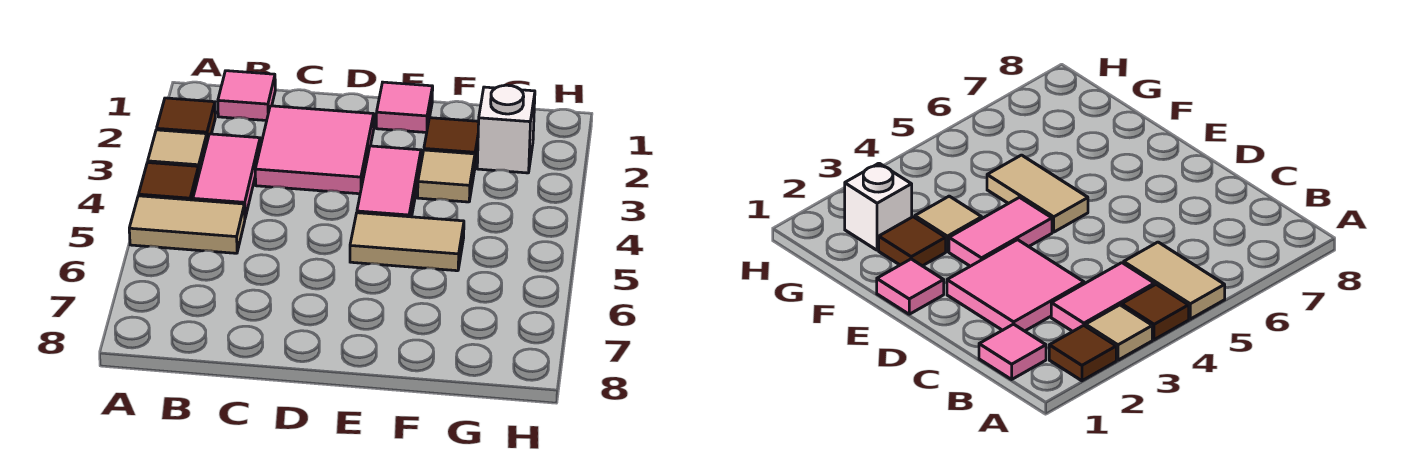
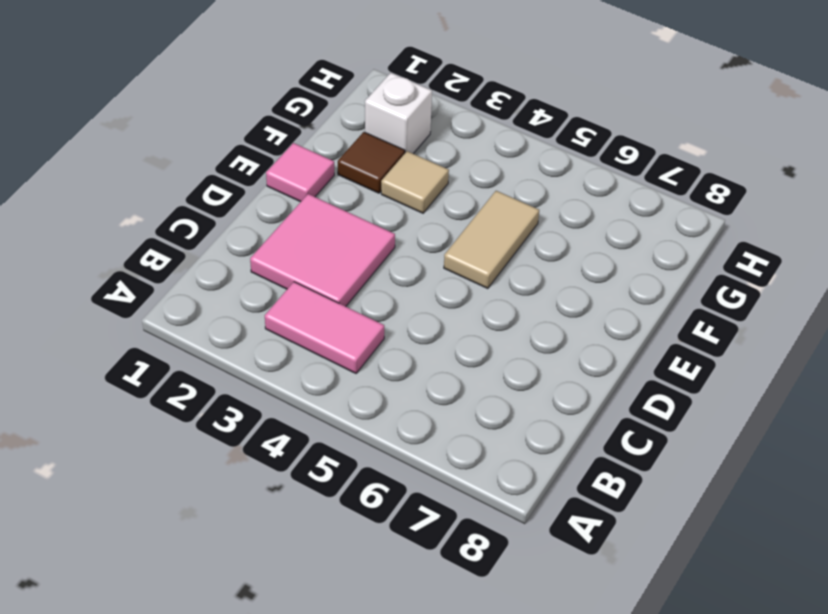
none -> brown tile A2 level 1
none -> tan tile A3 level 1
none -> brown tile A4 level 1

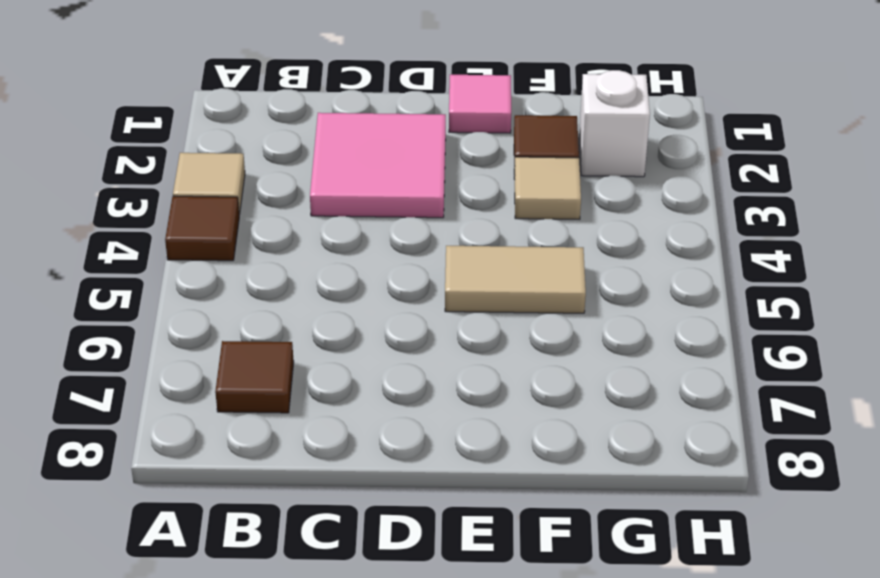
brown tile B7 level 1 -> brown tile A2 level 1
none -> tan tile A5:B5 level 1
none -> pink tile B1 level 1
none -> pink tile B3:B4 level 1

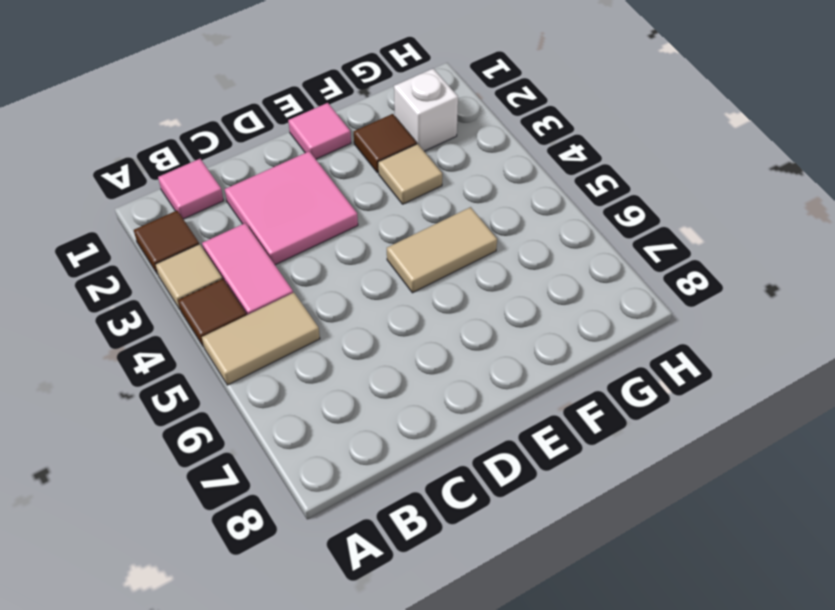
none -> pink tile E3:E4 level 1

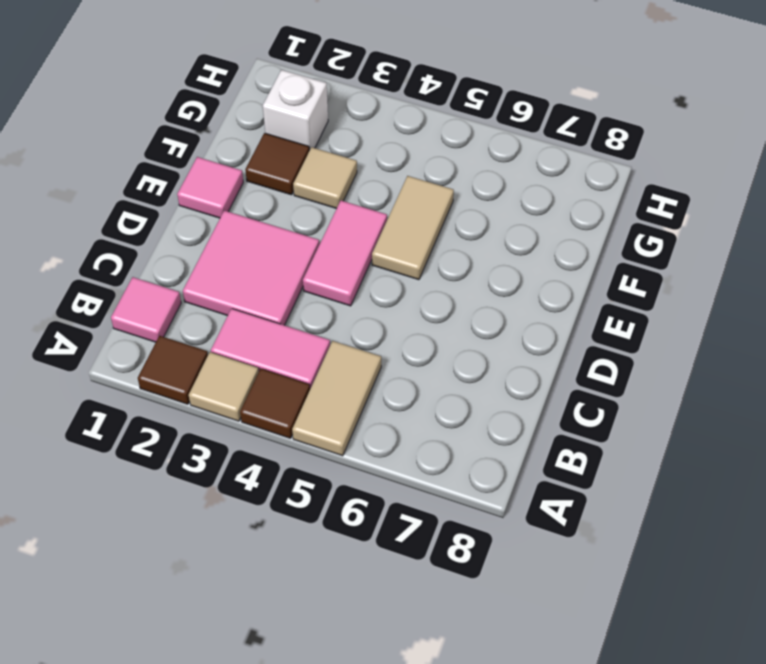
pink tile D4:E4 level 1 -> pink tile E3:E4 level 1

